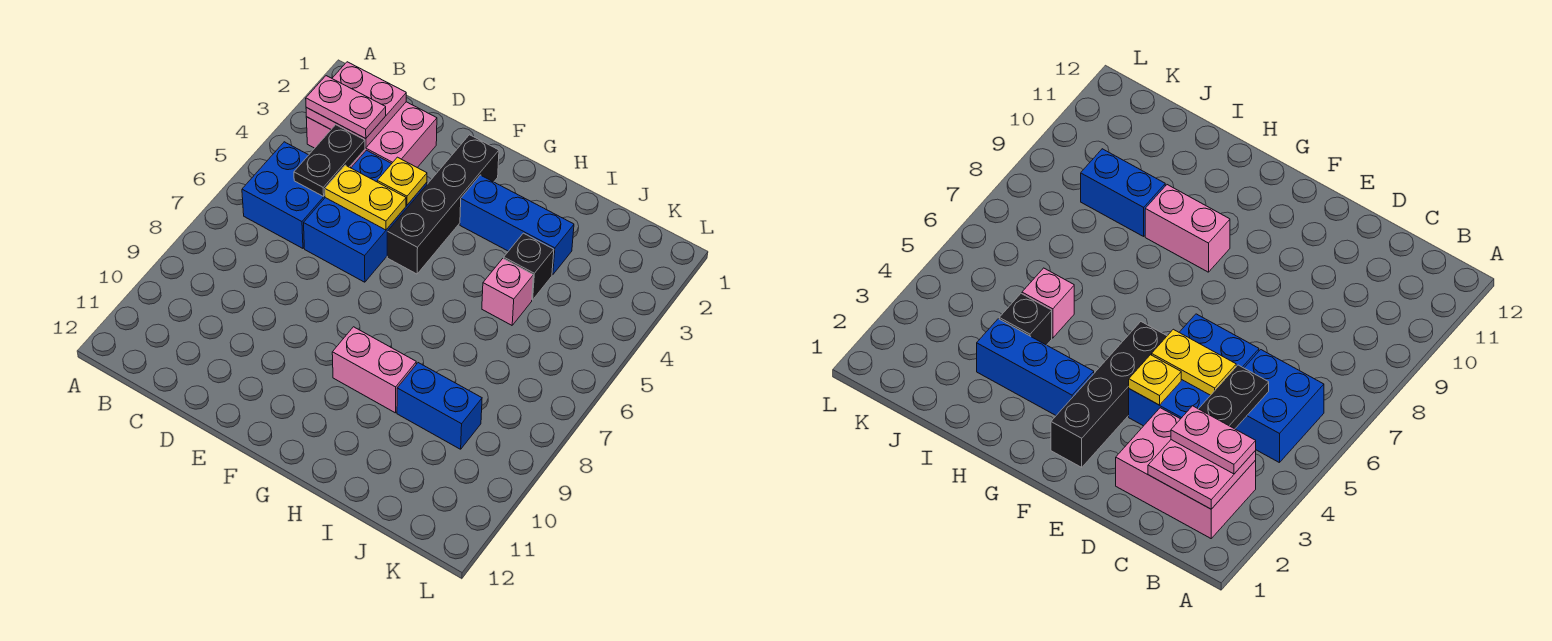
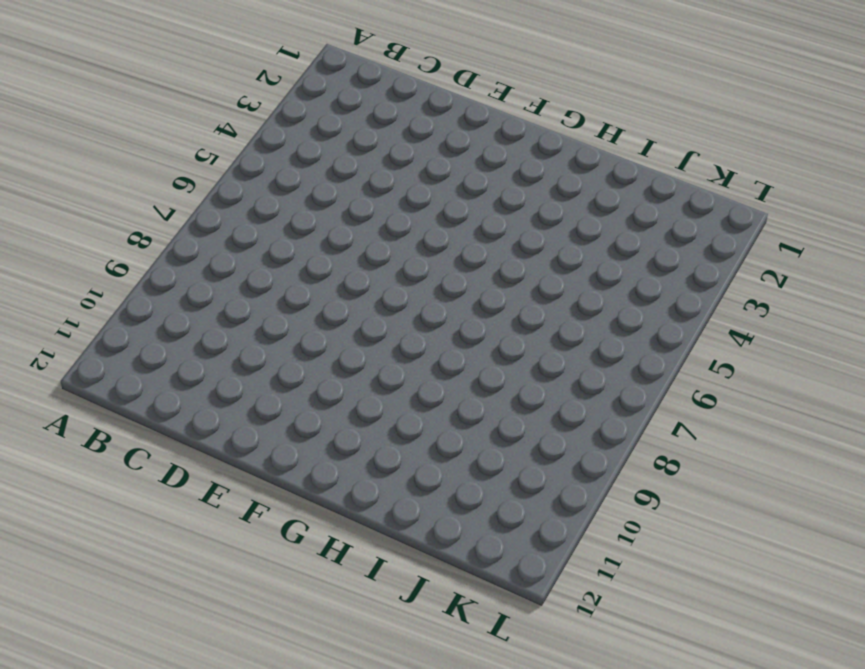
none -> pink brick B2:D3 level 1
none -> blue brick B5:C6 level 1
none -> blue brick D4:E6 level 1

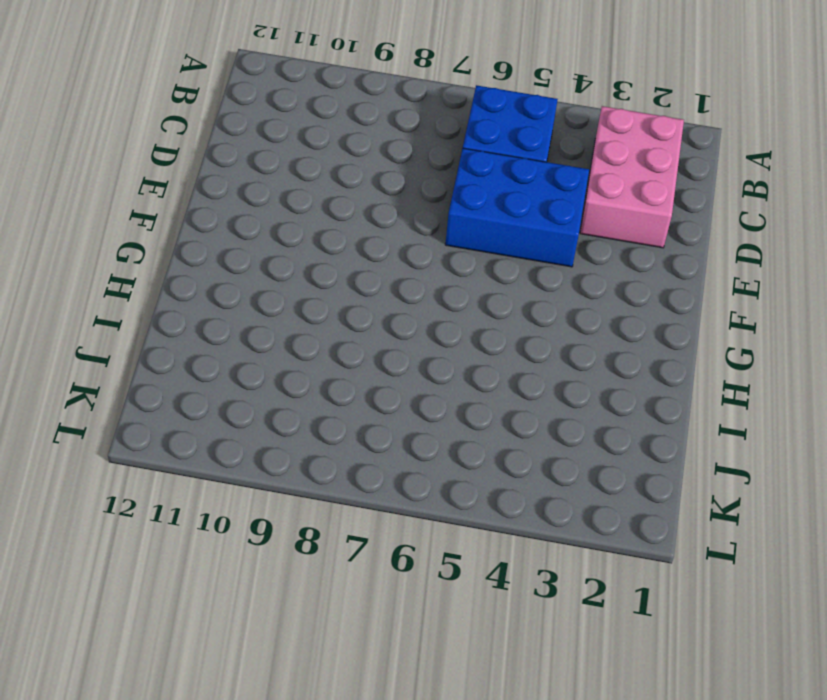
none -> black brick F2:F5 level 1
none -> blue brick G3:I3 level 1
none -> pink brick G9:H9 level 1

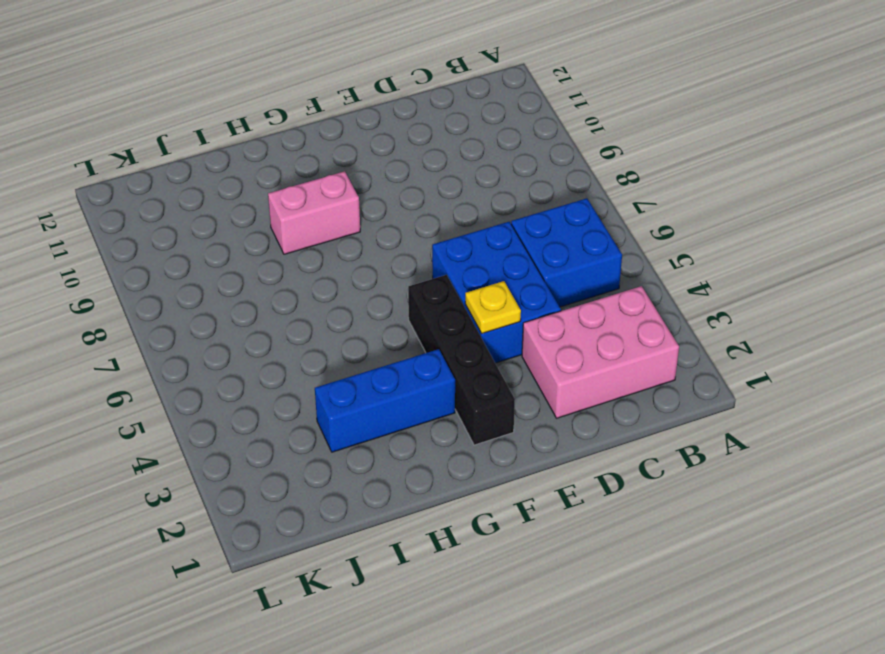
none -> black brick I4 level 1
none -> pink brick I5 level 1
none -> blue brick I9:J9 level 1

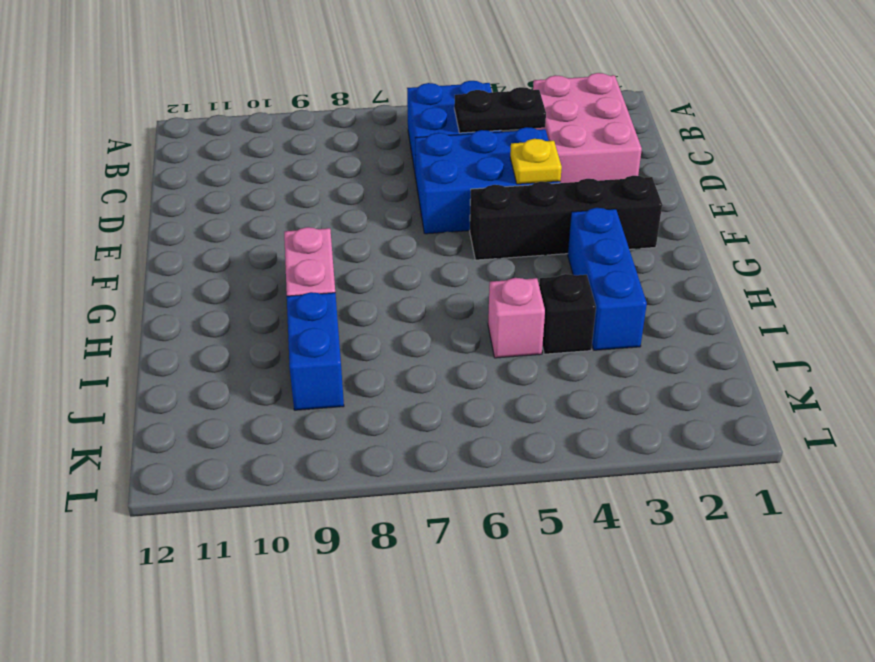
none -> pink plate B2:C3 level 2
none -> yellow plate D5:E5 level 2
none -> pink plate B3:C3 level 3

